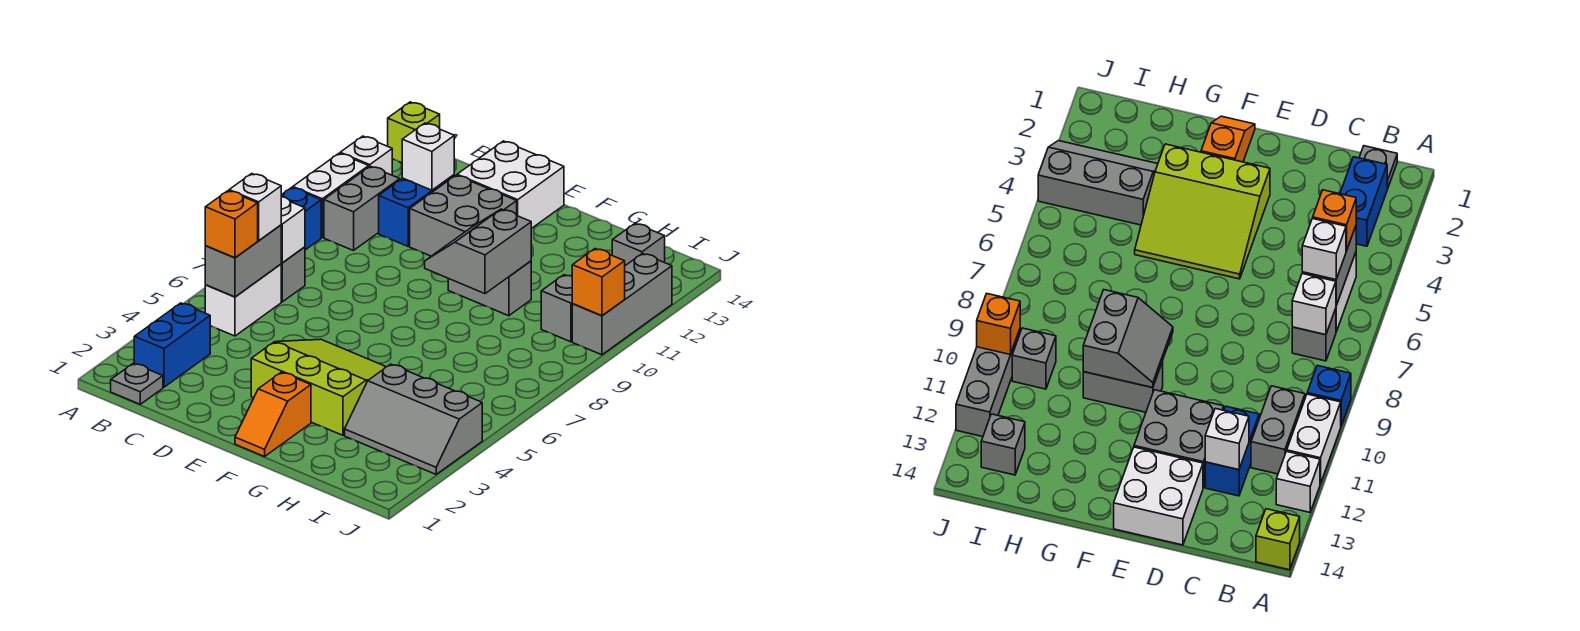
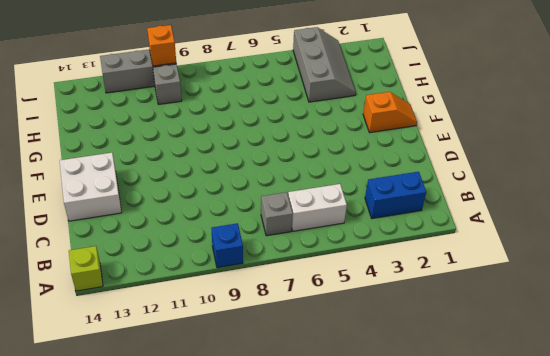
none -> white brick A10:A11 level 1
none -> white brick A12 level 1
none -> grey plate B1 level 1

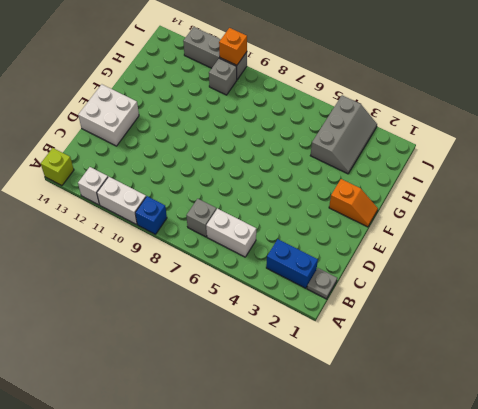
none -> grey brick B10:B11 level 1
none -> blue brick C11:C12 level 1
none -> grey brick D11:E12 level 1

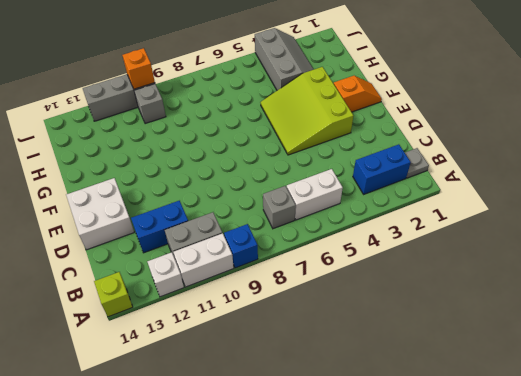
none -> grey brick D11:E12 level 1
none -> grey brick F10:G10 level 1
none -> grey brick I13 level 1

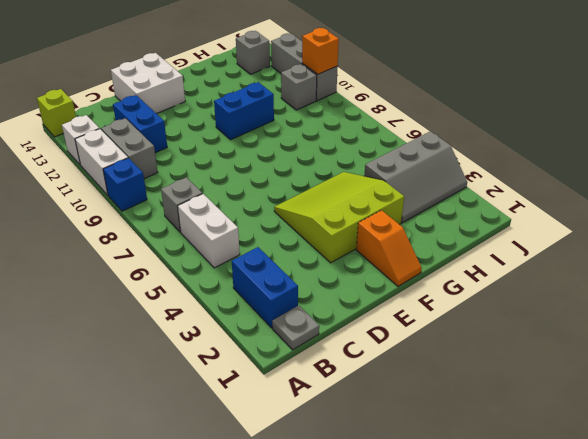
blue brick F10:G10 level 1 -> grey brick F10:G10 level 1
none -> grey brick D11:E12 level 1
none -> grey brick B5:B6 level 2
none -> white brick B7 level 2

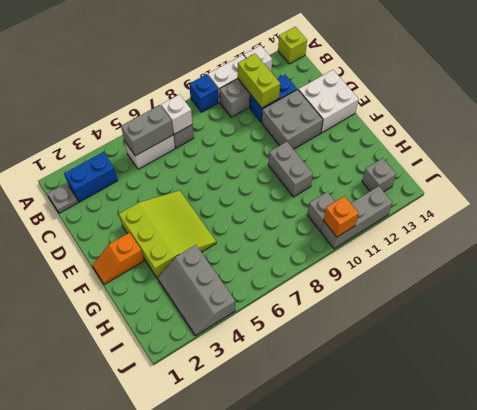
lime brick B11:C11 level 2 -> none
none -> white brick C12 level 2
none -> grey slope F9:G10 level 2 top G
none -> orange brick B5 level 3

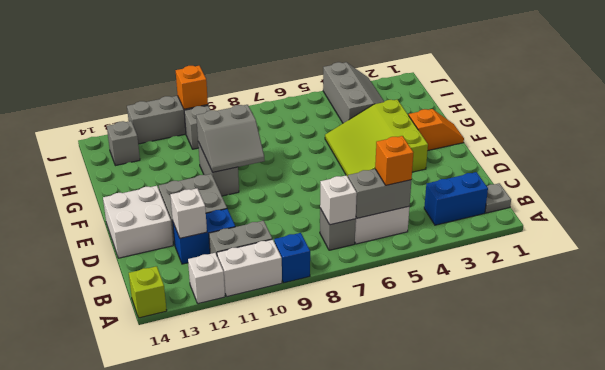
none -> white brick B6 level 3

